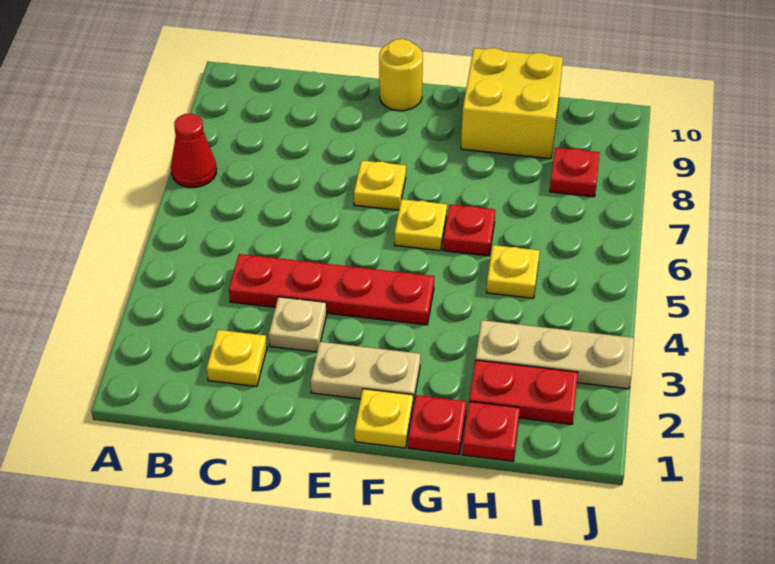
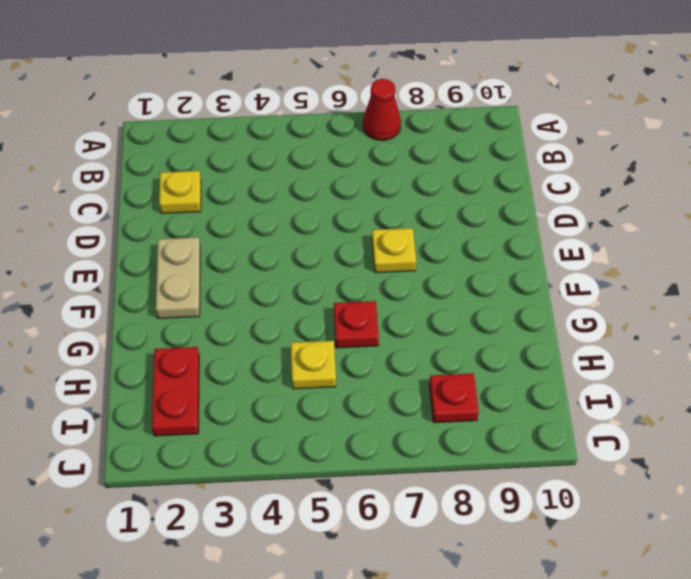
none -> red plate C4:F4 level 1
none -> tan plate D3 level 1
none -> yellow round brick E10 level 1

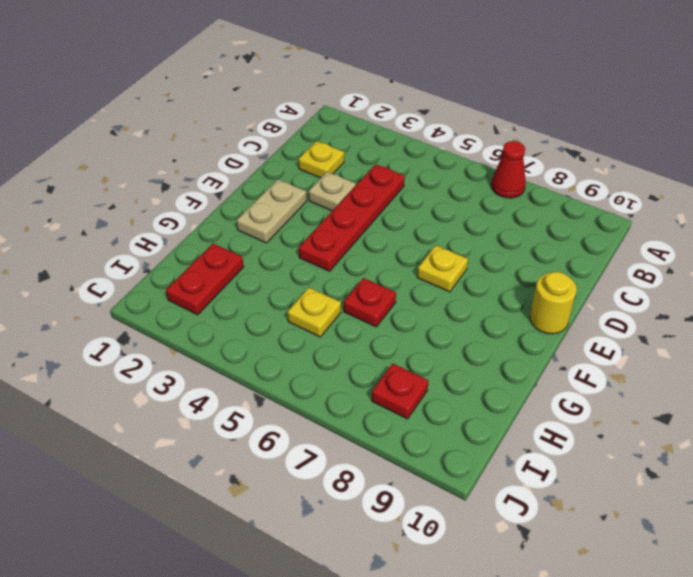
none -> yellow plate F1 level 1
none -> yellow plate F6 level 1
none -> red plate G1 level 1

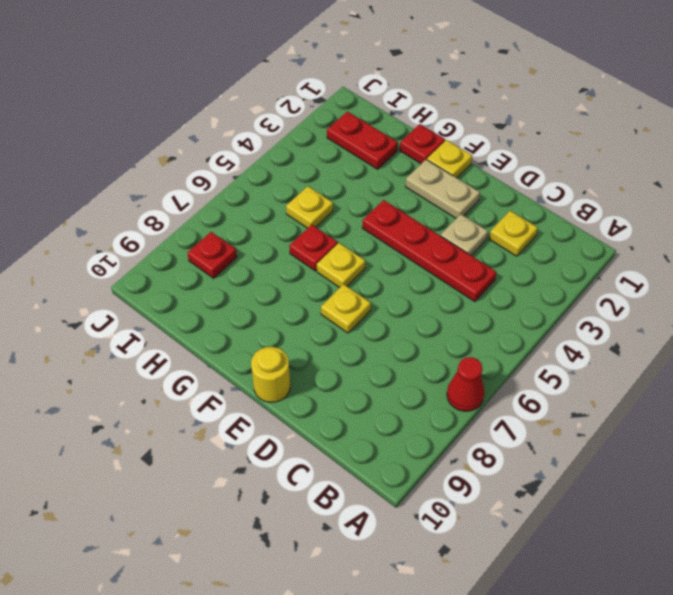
none -> yellow brick G9:H10 level 1
none -> red plate H1 level 1
none -> tan plate H3:J3 level 1

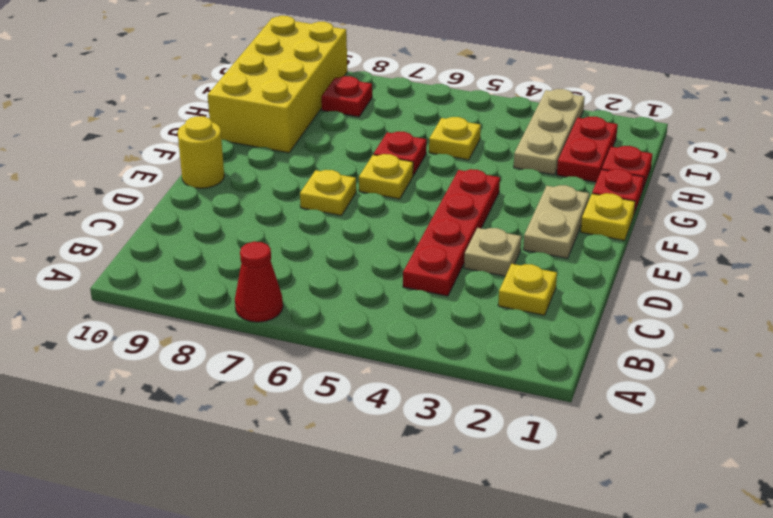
yellow brick G9:J10 level 1 -> yellow brick G9:H10 level 1

